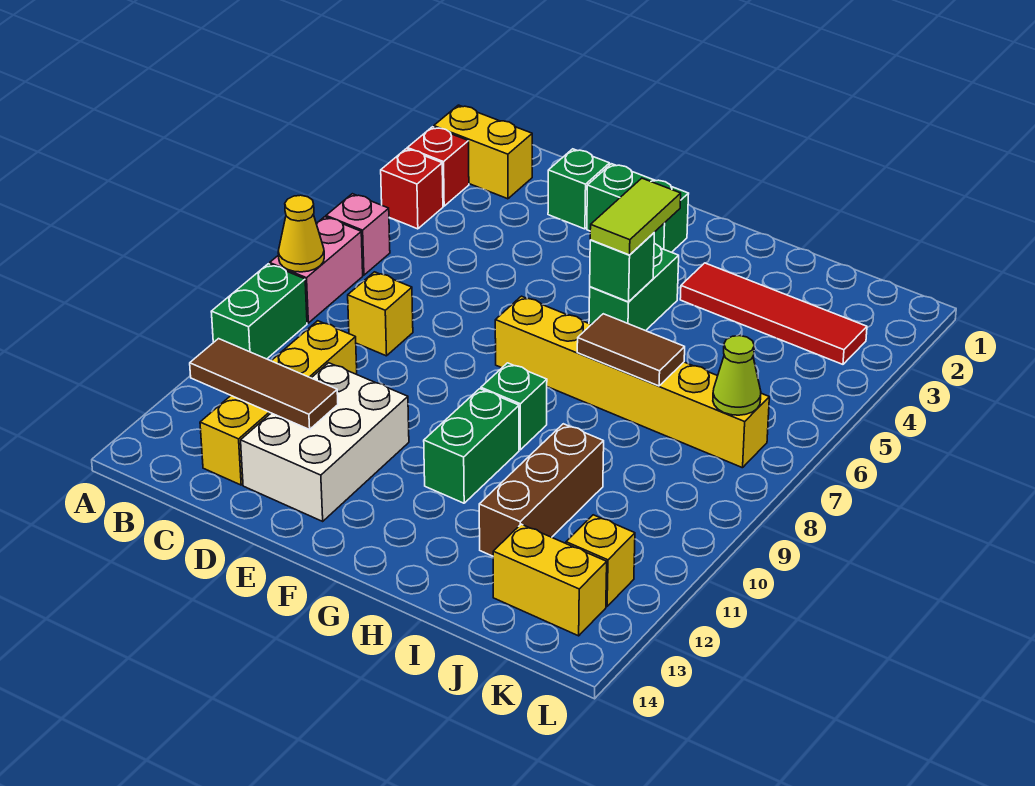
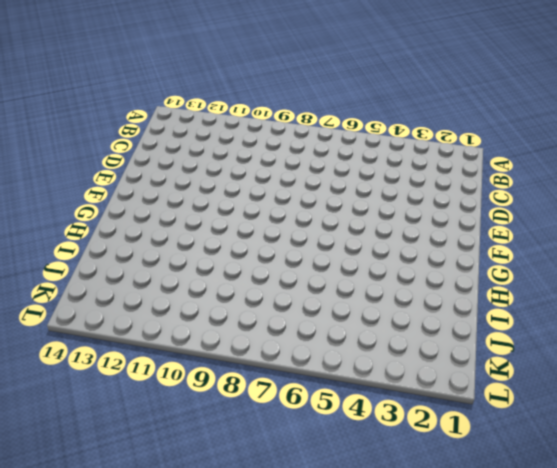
none -> yellow brick A2:B2 level 1
none -> red brick A3 level 1
none -> red brick A4 level 1

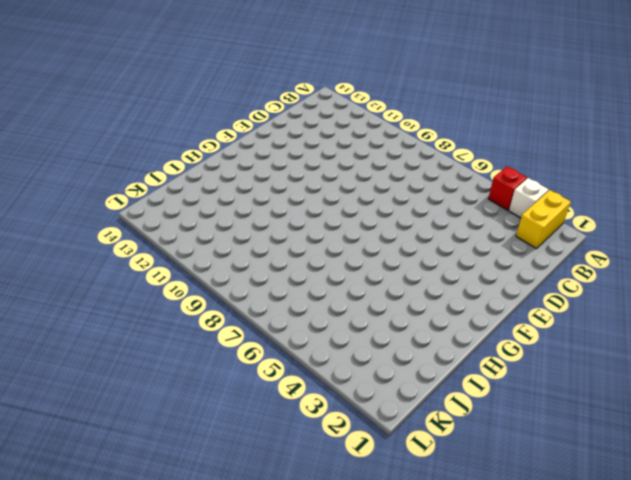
white brick A3 level 1 -> red brick A3 level 1
none -> pink brick A6 level 1
none -> pink brick A7:A8 level 1
none -> green brick A9:A10 level 1

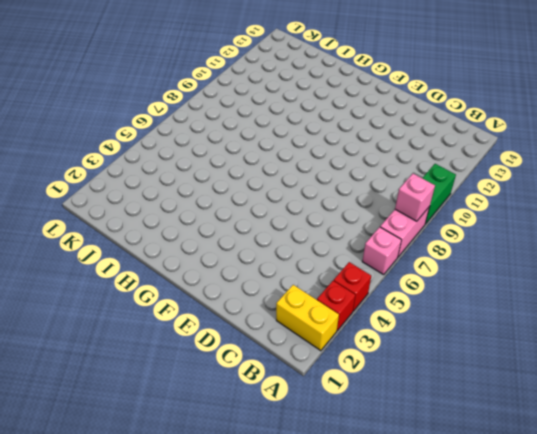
pink brick A8 level 2 -> yellow cone A8 level 2
none -> yellow brick C8 level 1
none -> yellow brick C10:C13 level 1
none -> green brick D2 level 1

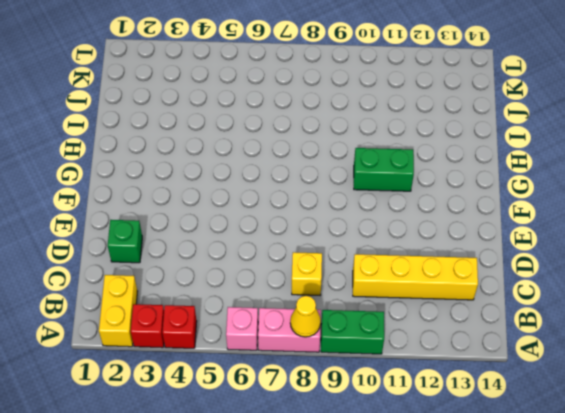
none -> white brick D11:E13 level 1
none -> green brick E2:F2 level 1
none -> yellow brick F7:K7 level 1

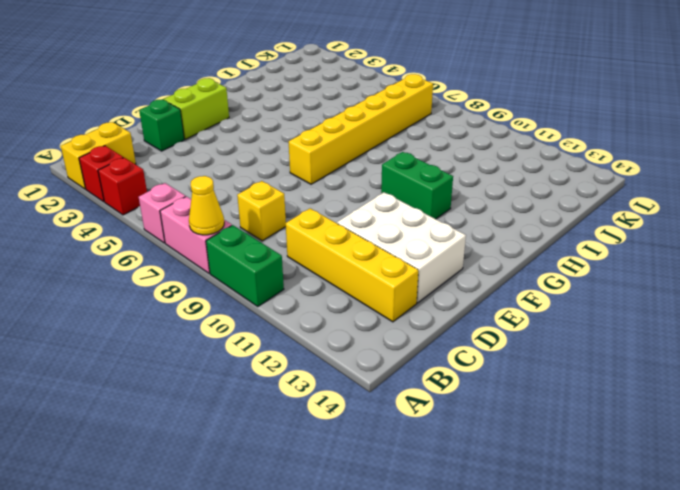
lime brick E2:F2 level 1 -> green brick E2:F2 level 1
none -> green brick G4:G5 level 1
none -> green brick G9 level 1
none -> red tile H3:K3 level 1

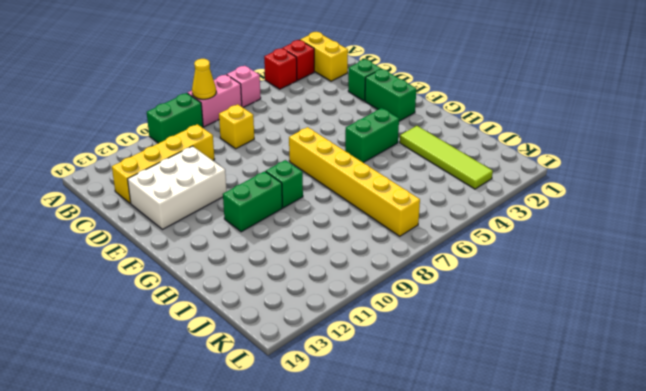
lime tile H3:K3 level 1 -> red tile H3:K3 level 1
none -> brown brick I10:I12 level 1
none -> yellow brick J13:K13 level 1
none -> yellow brick K12 level 1

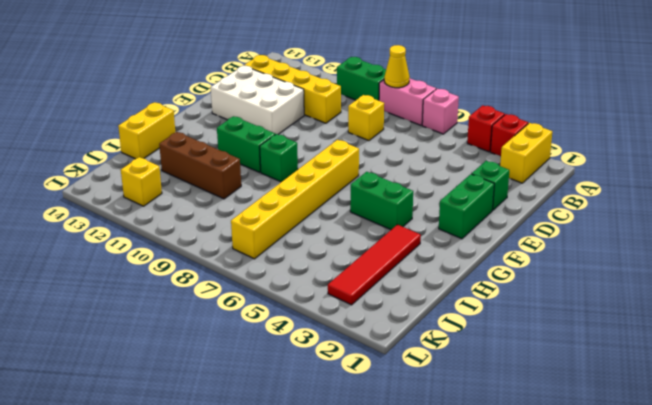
yellow brick H14:I14 level 1 -> yellow brick J13:K13 level 1
none -> brown tile B12:D12 level 2
none -> green brick G5 level 2
none -> brown tile H7:I7 level 2

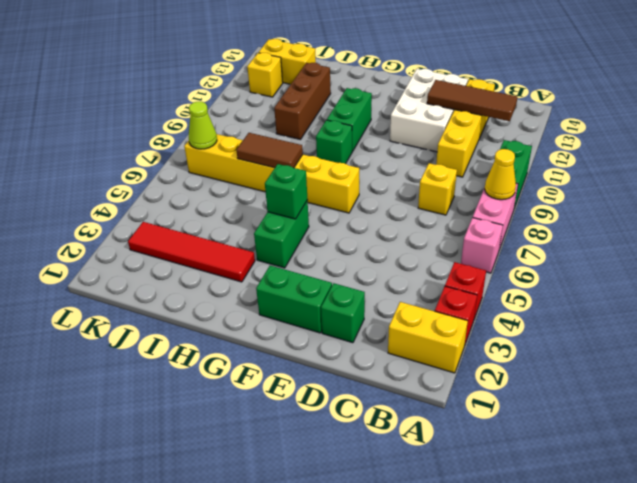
none -> lime tile G4:G5 level 3

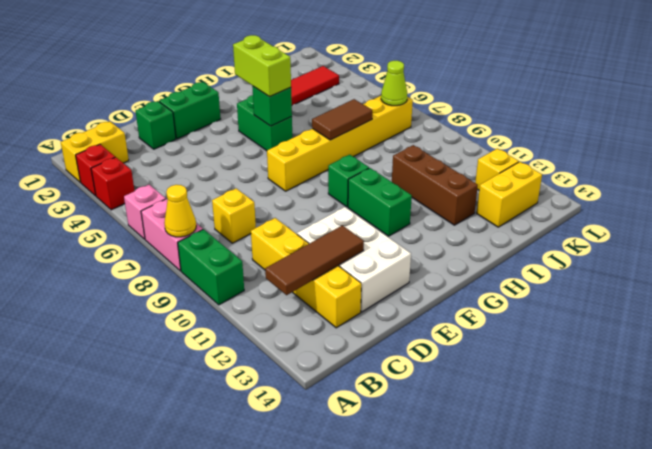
lime brick G4:G5 level 3 -> lime tile G4:G5 level 3

